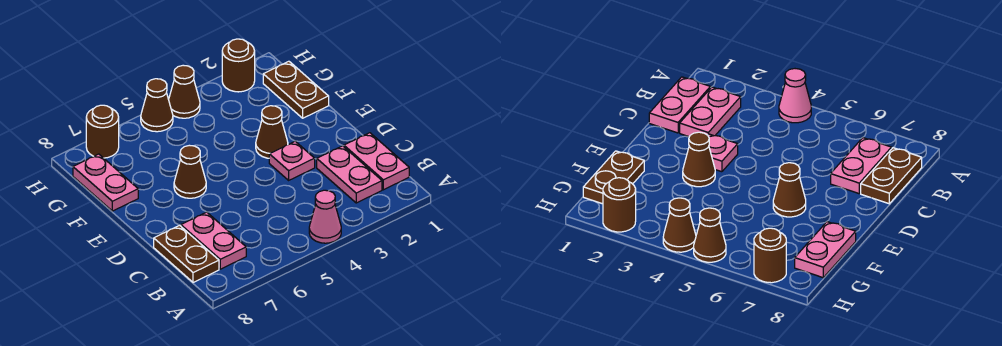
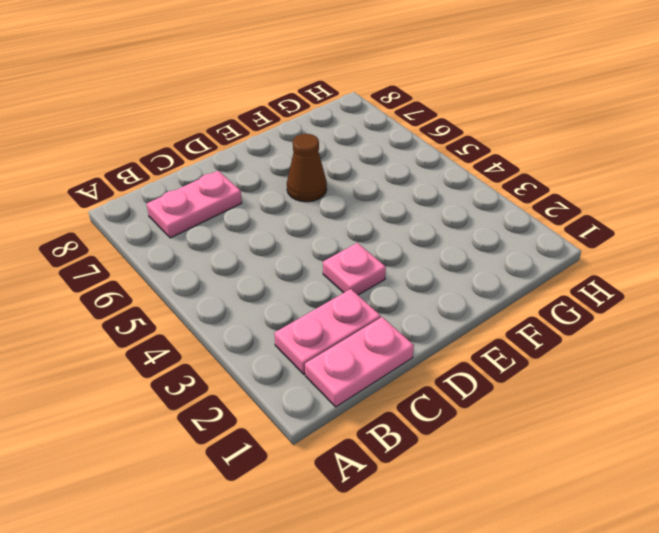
none -> pink cone A4 level 1
none -> brown plate B8:C8 level 1
none -> brown cone E3 level 1

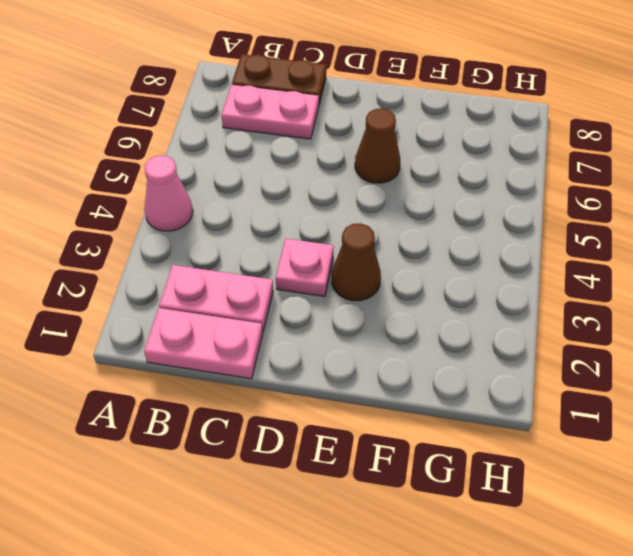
none -> brown plate F1:G1 level 1
none -> pink plate F8:G8 level 1
none -> brown round brick H2 level 1

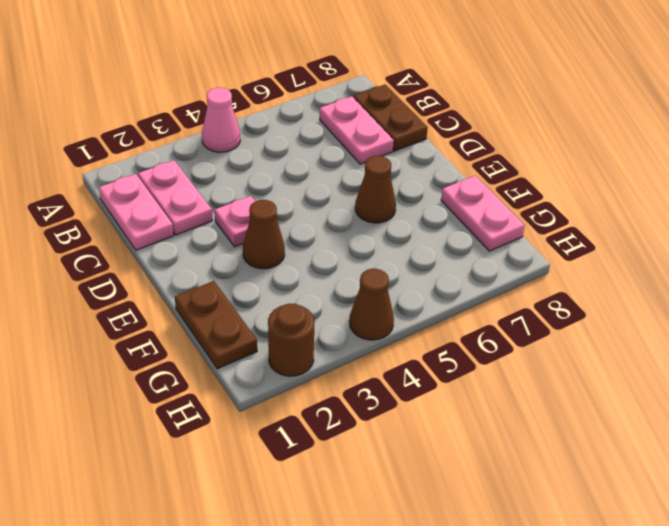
none -> brown cone H5 level 1
none -> brown round brick H7 level 1

